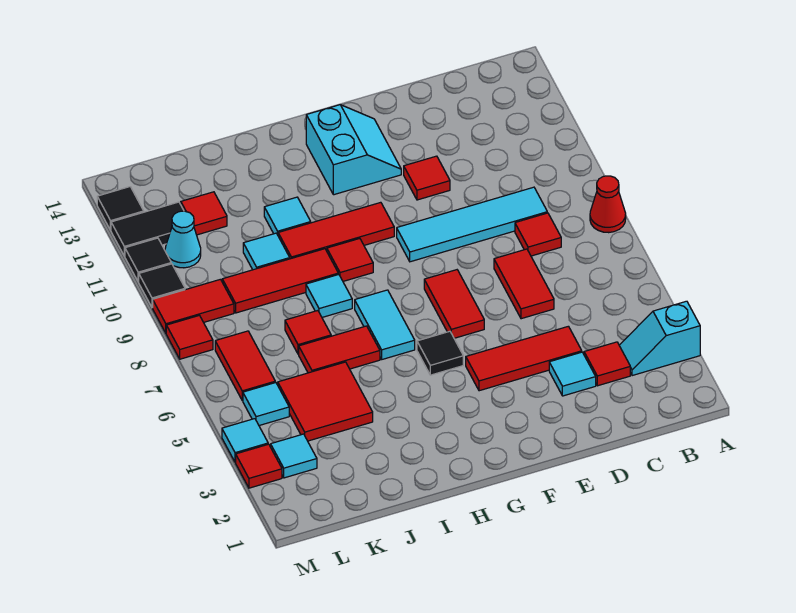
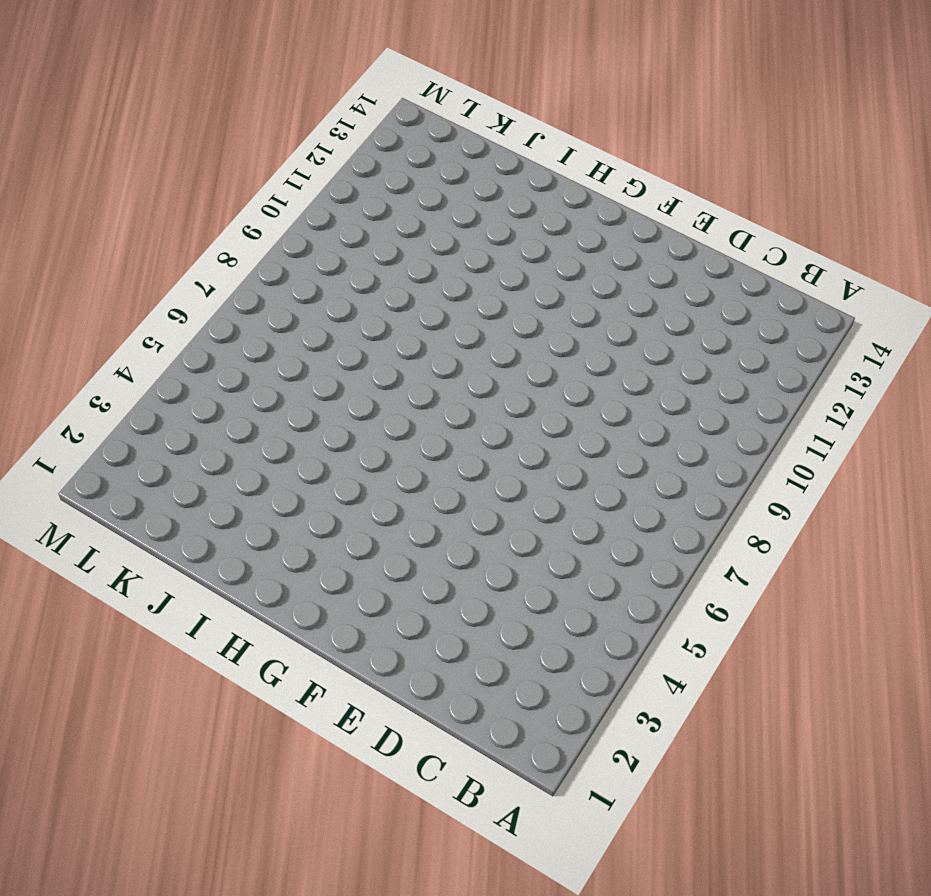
none -> cyan slope A3:B3 level 1 top A
none -> red cone A8 level 1
none -> red tile C3 level 1
none -> red tile C8 level 1

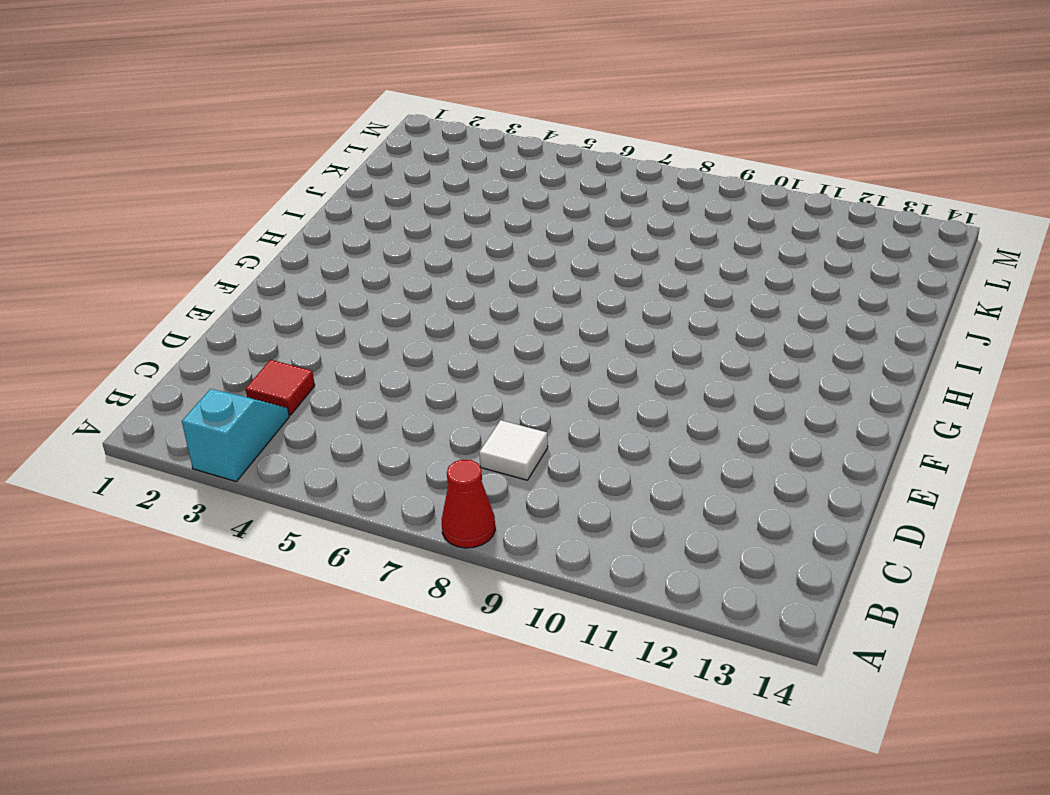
white tile C8 level 1 -> red tile C8 level 1
none -> cyan tile C9:F9 level 1
none -> cyan tile D3 level 1
none -> red tile D4:F4 level 1
none -> red tile D6:D7 level 1

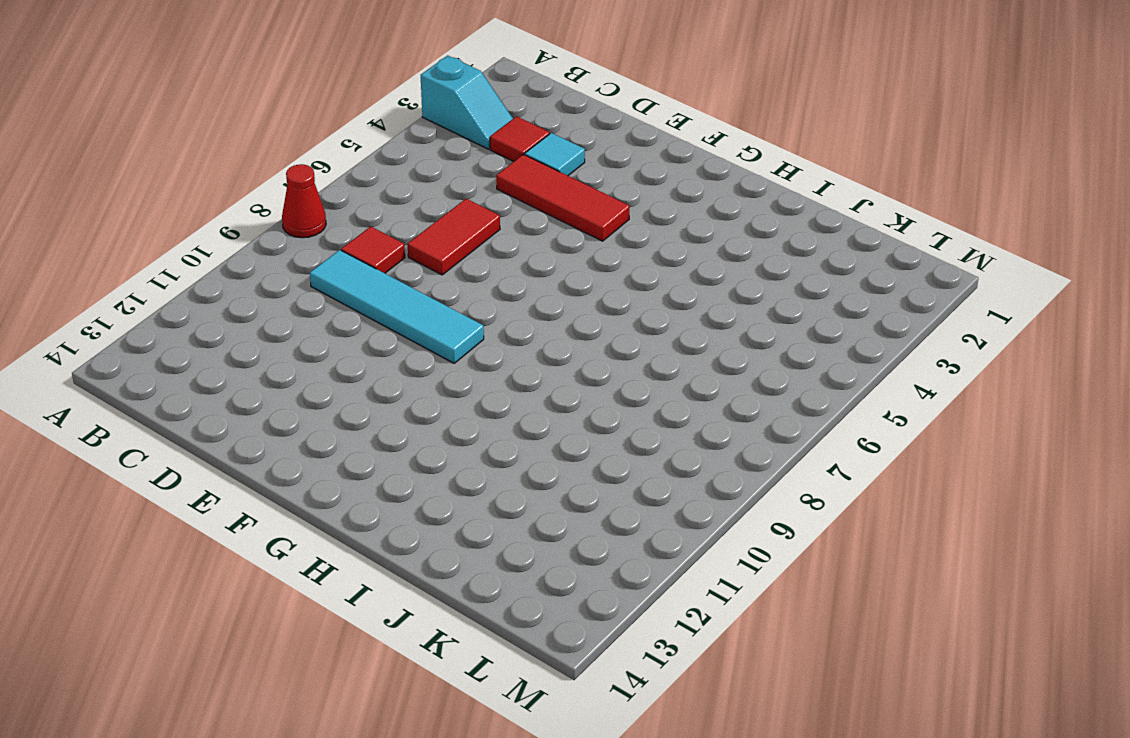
none -> red tile E11 level 1
none -> red tile F6:F7 level 1
none -> cyan slope F12:G13 level 1 top G
none -> black tile G5 level 1

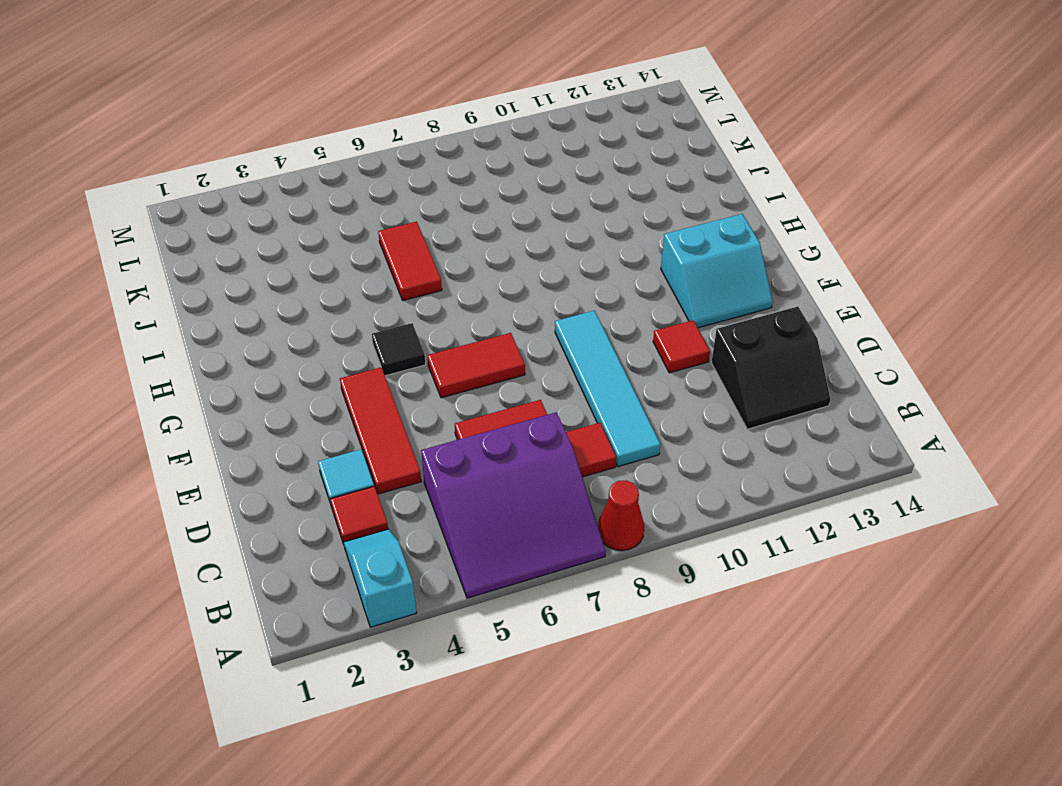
purple slope A5:C7 level 1 top C -> none
black slope C12:D13 level 1 top D -> none
none -> red tile G10:I10 level 1
none -> cyan tile H6:H7 level 1
none -> red tile H9 level 1
none -> cyan tile I8 level 1

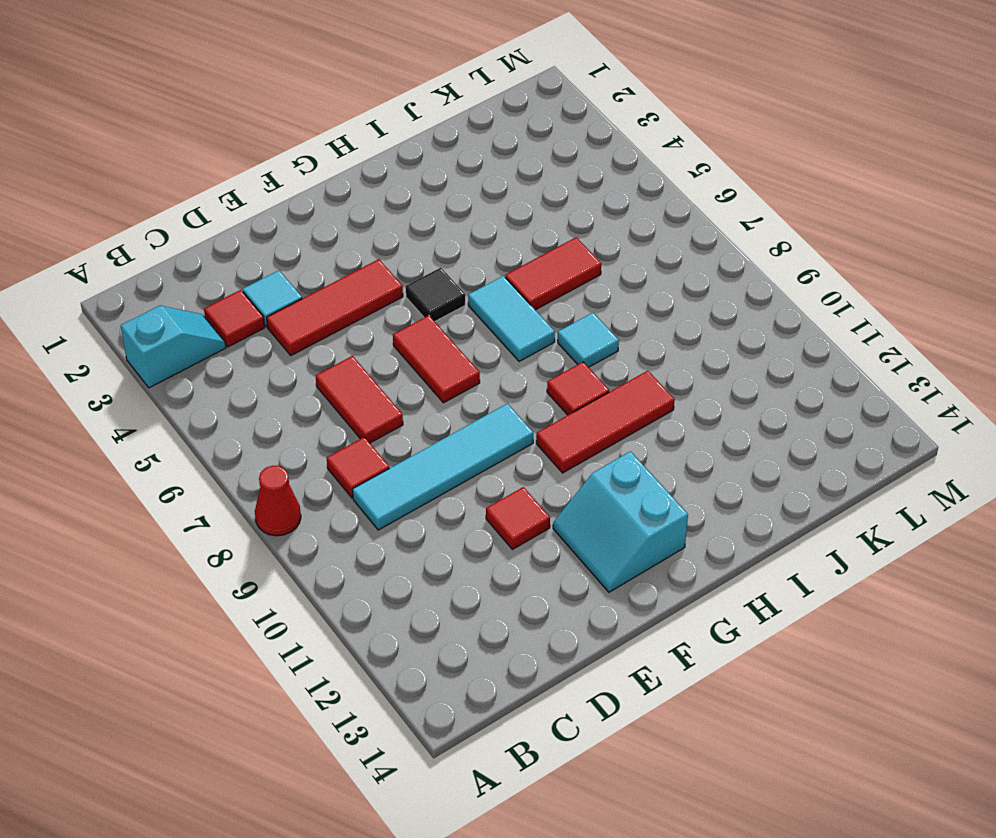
none -> red tile I9:K9 level 1
none -> cyan tile I11 level 1
none -> red tile J4:K5 level 1
none -> red tile J7 level 1

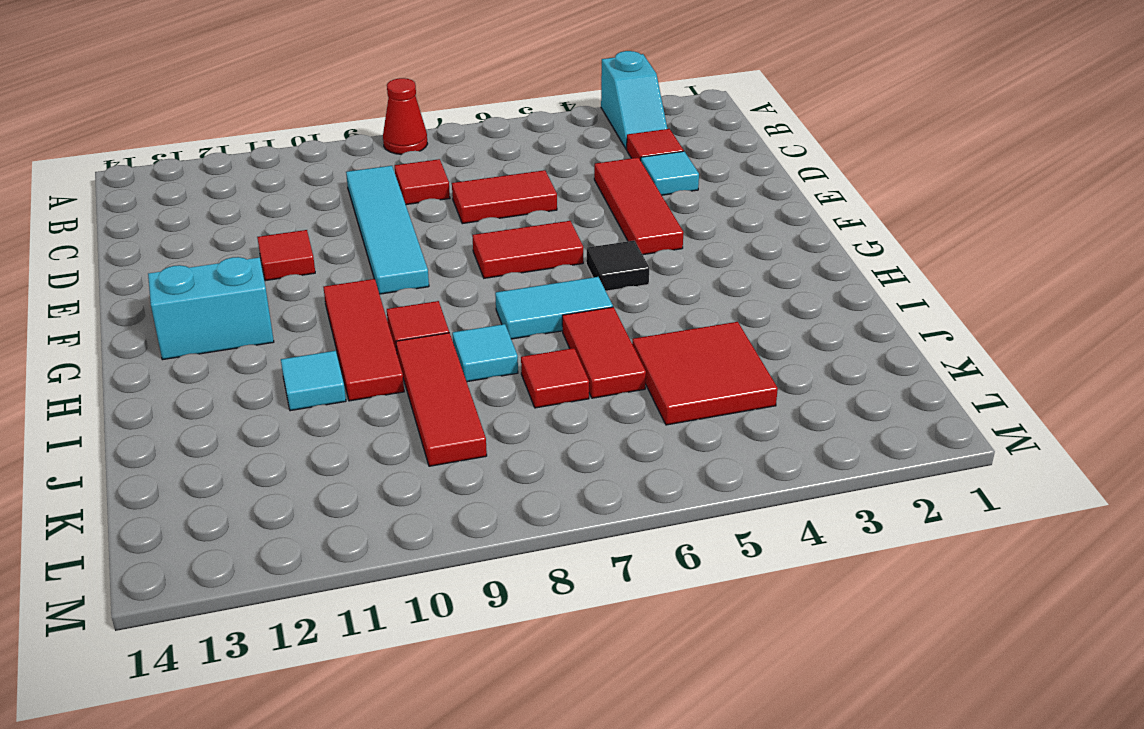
none -> cyan tile J10 level 1
none -> red tile K12 level 1
none -> cyan tile L3 level 1
none -> cyan tile L5 level 1

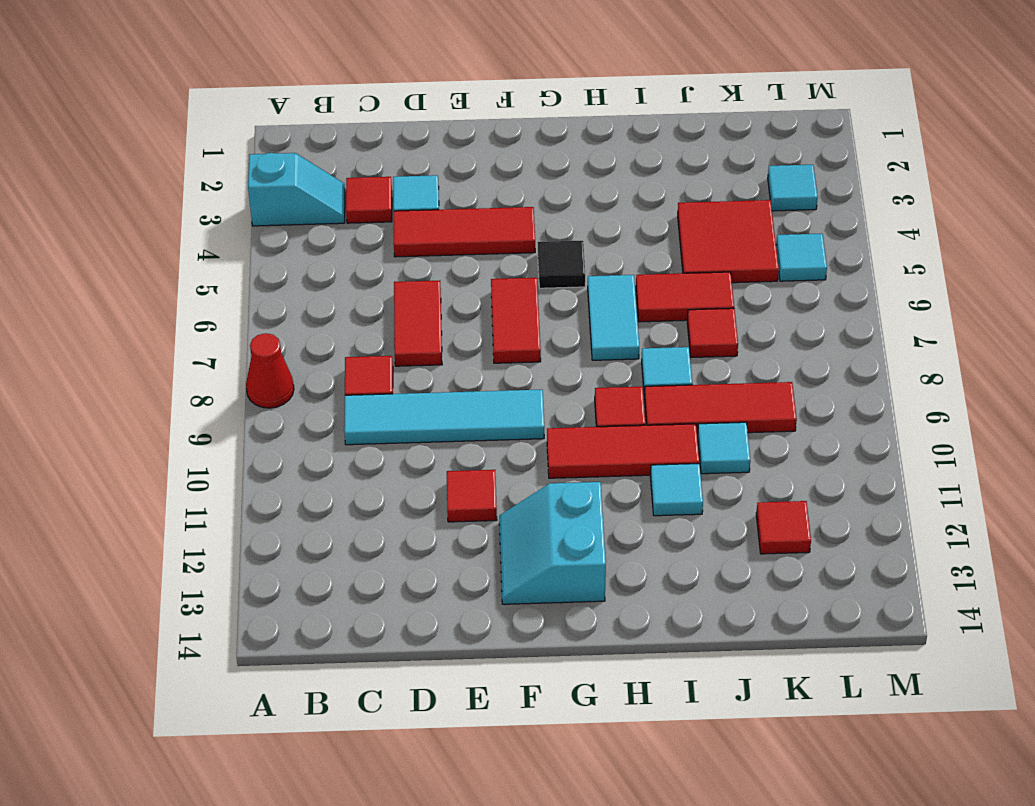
none -> red tile L6:L7 level 1
none -> red tile L9:M9 level 1
none -> cyan cone L11 level 1
none -> black tile L12:M12 level 1

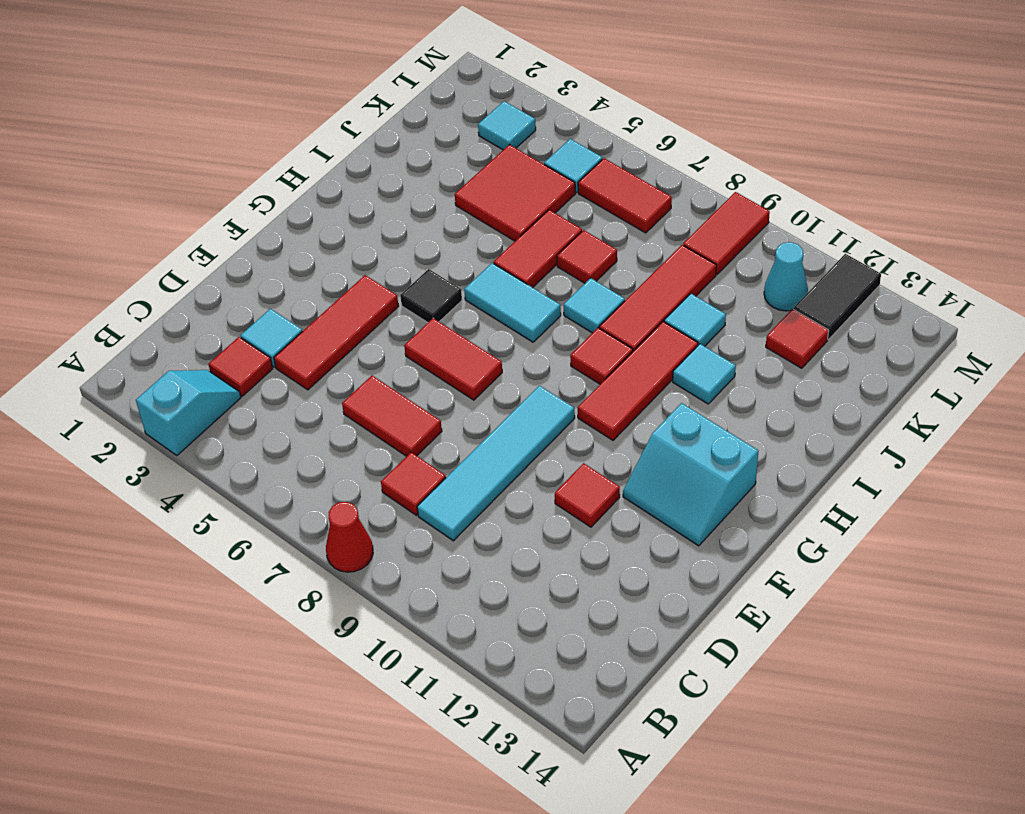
none -> red tile M3 level 1
none -> cyan tile M4 level 1
none -> red tile M8 level 1
none -> black tile M10 level 1

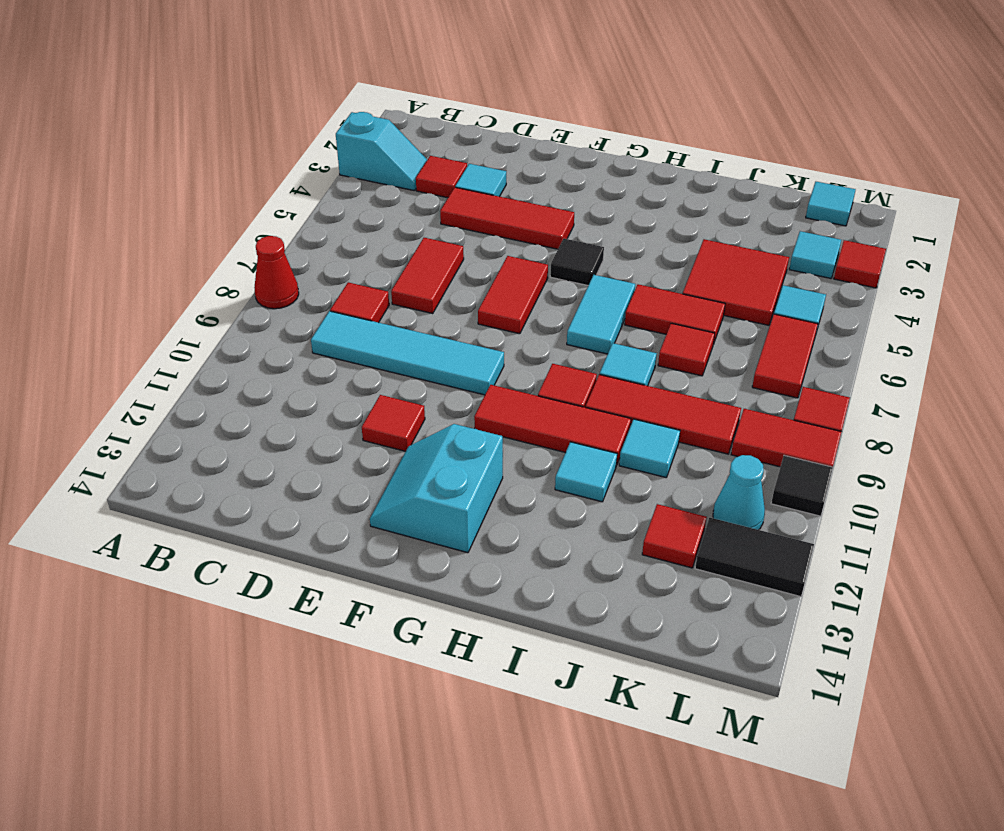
cyan tile L1 level 1 -> cyan tile M4 level 1
none -> black tile M11 level 1
none -> black tile M13 level 1

